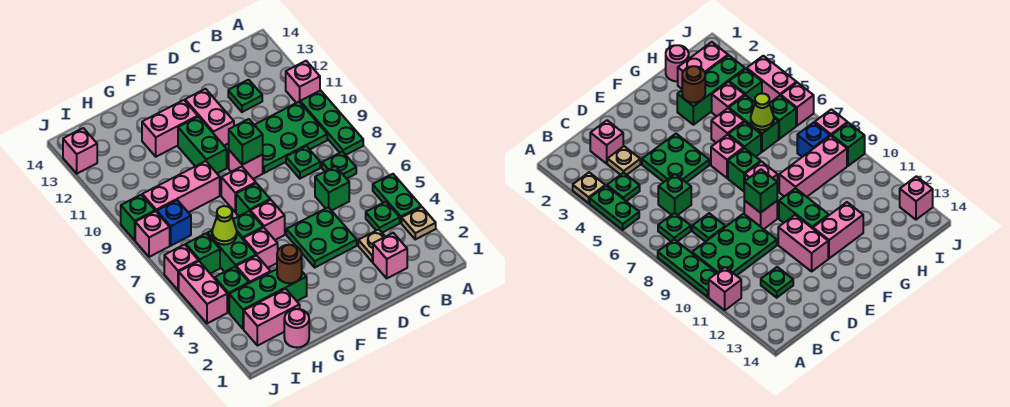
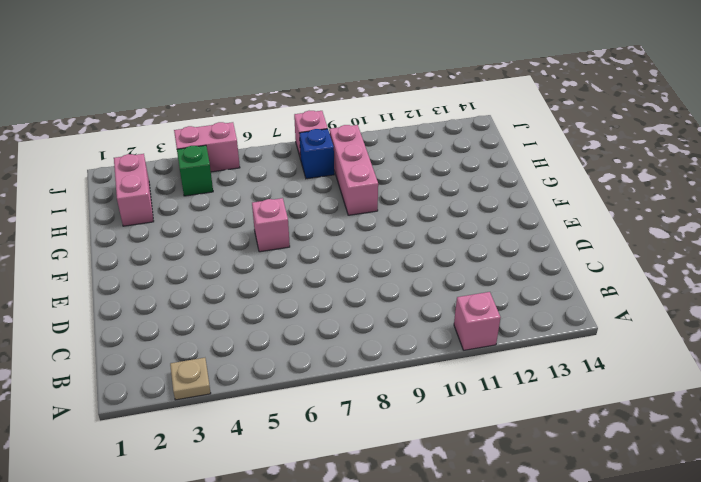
none -> green plate A4:A5 level 1
none -> green plate A8:A10 level 1
none -> green plate B4 level 1
none -> green plate B7 level 1

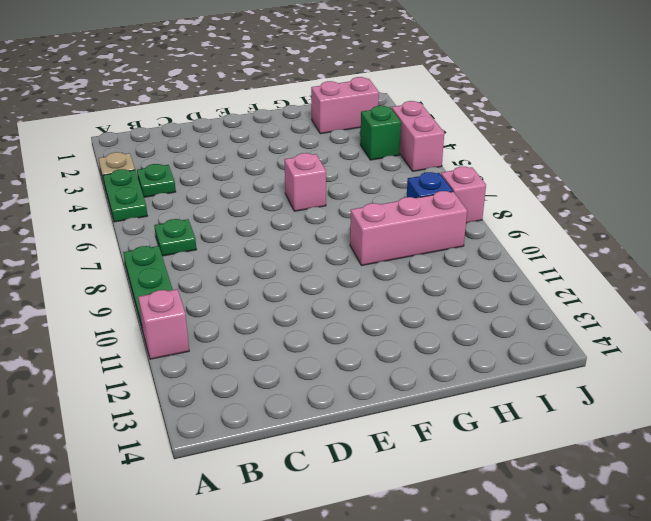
none -> green plate B9:D10 level 1
none -> pink brick C2 level 1
none -> tan plate C3 level 1
none -> green brick C6 level 1

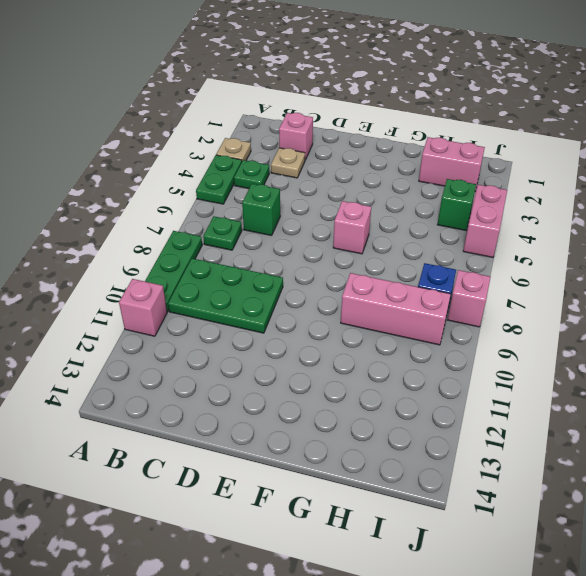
none -> green plate C8 level 1
none -> green plate C12 level 1
none -> green plate D4:E5 level 1
none -> pink brick E9 level 1

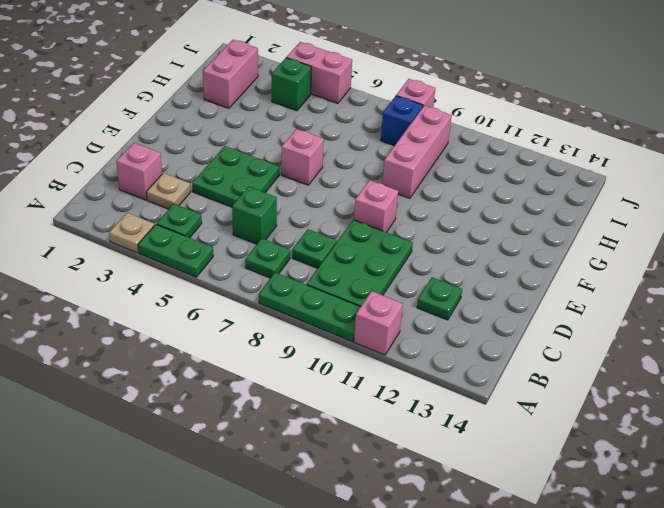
none -> pink brick E11:E12 level 1
none -> green brick F7 level 1
none -> pink brick F8 level 1
none -> green brick F10:F11 level 1

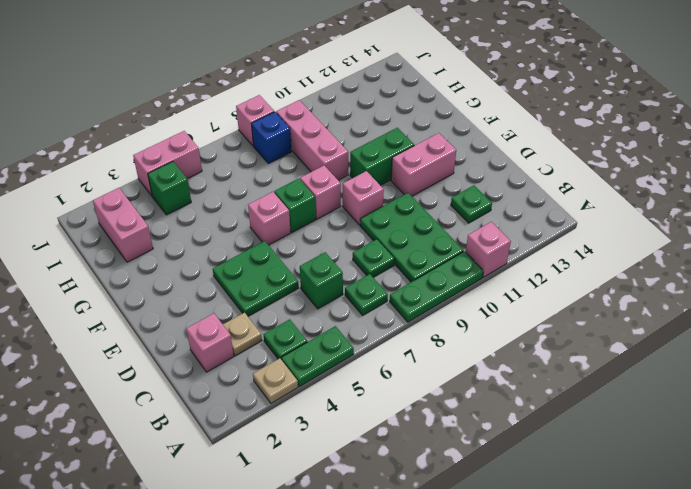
none -> pink brick F12:G12 level 1
none -> green brick G3:I3 level 1
none -> pink brick G5 level 1
none -> green brick G6 level 1

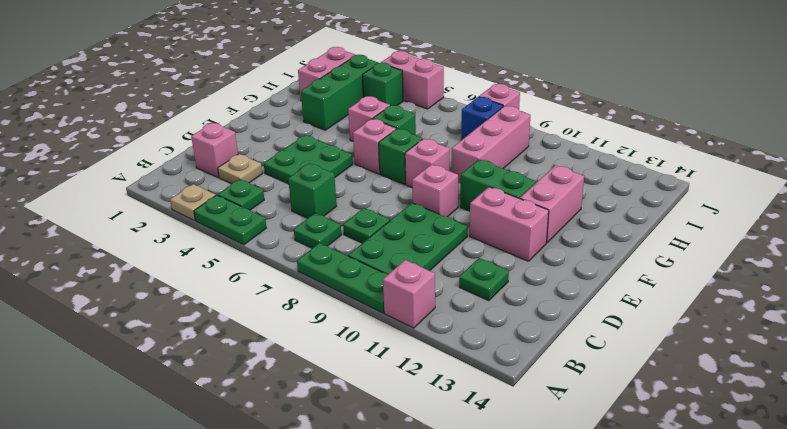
none -> pink round brick H1 level 1
none -> pink brick H4 level 1
none -> green brick H5:H6 level 1
none -> green brick I6 level 1

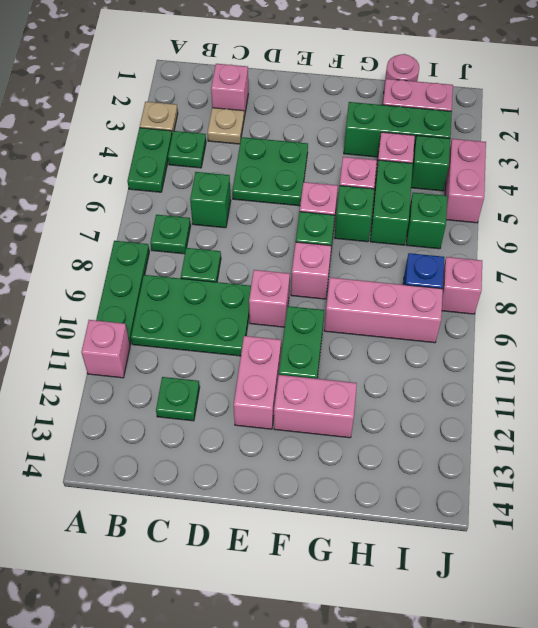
none -> pink brick J6 level 1
none -> green brick J9 level 1
none -> pink brick J13 level 1
none -> green brick E9 level 2

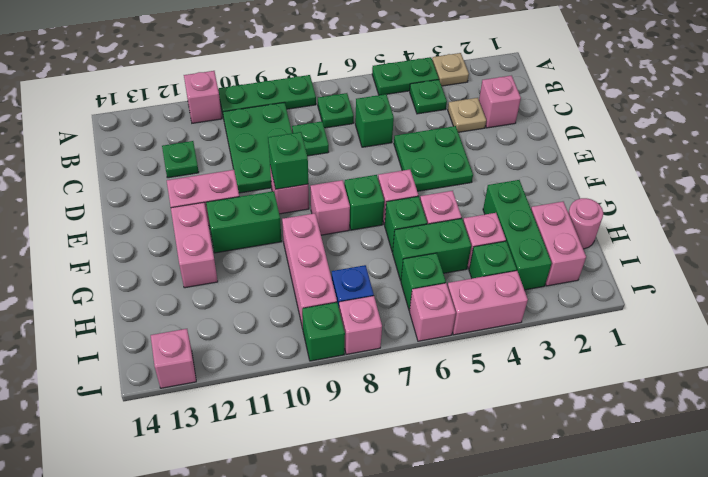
none -> brown round brick G3 level 2
none -> lime cone H6 level 2

